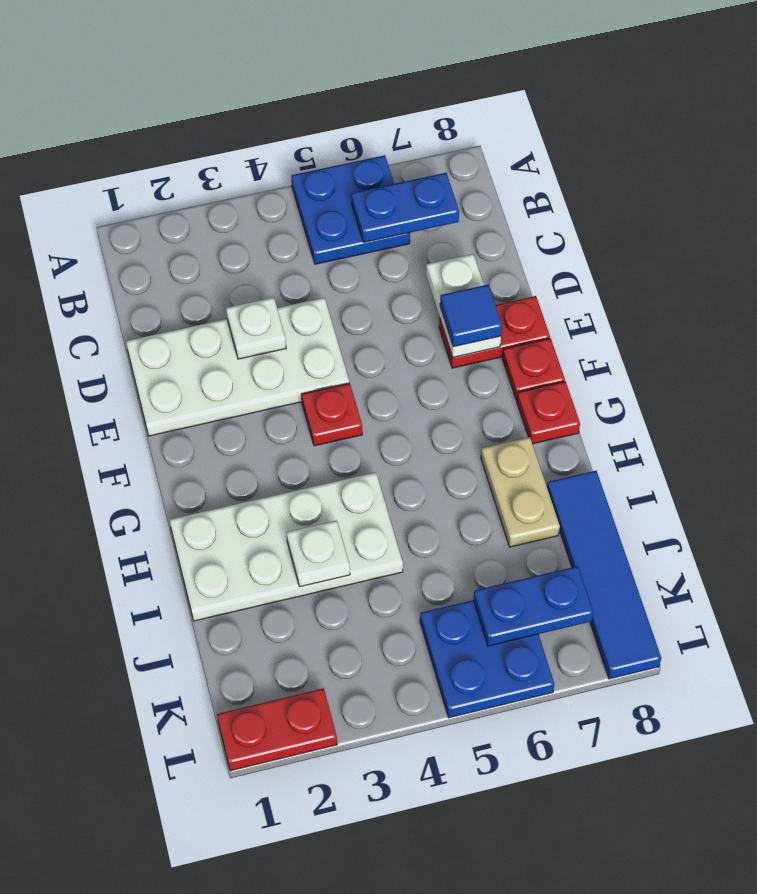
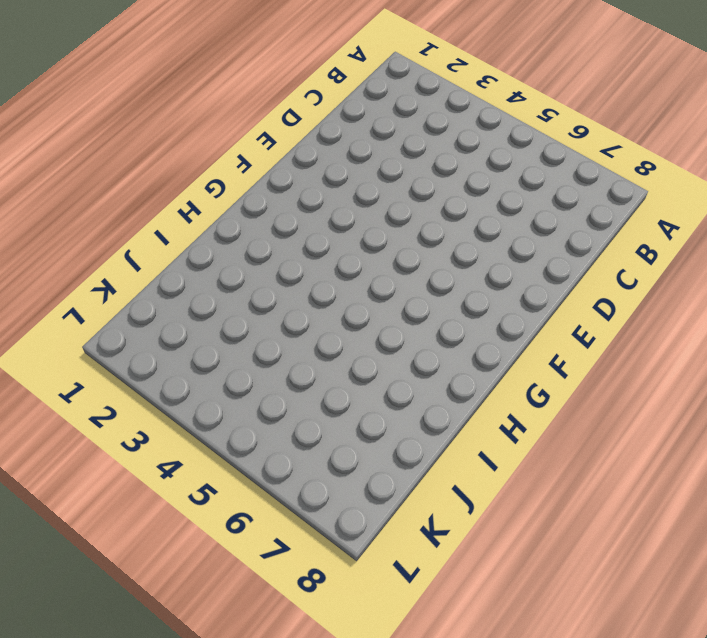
none -> blue plate A5:B6 level 1
none -> white plate D1:E4 level 1
none -> red plate E7:E8 level 1

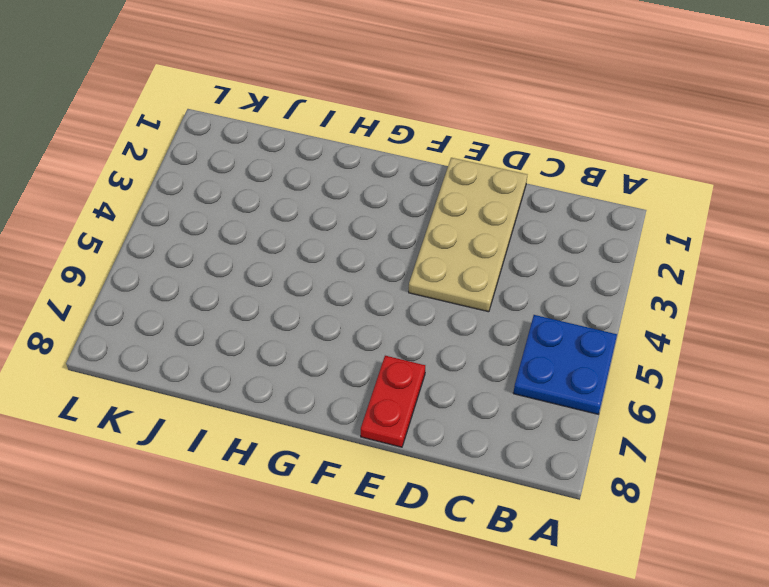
tan plate D1:E4 level 1 -> white plate D1:E4 level 1
none -> red plate F4 level 1
none -> red plate F8 level 1
none -> red plate G8 level 1

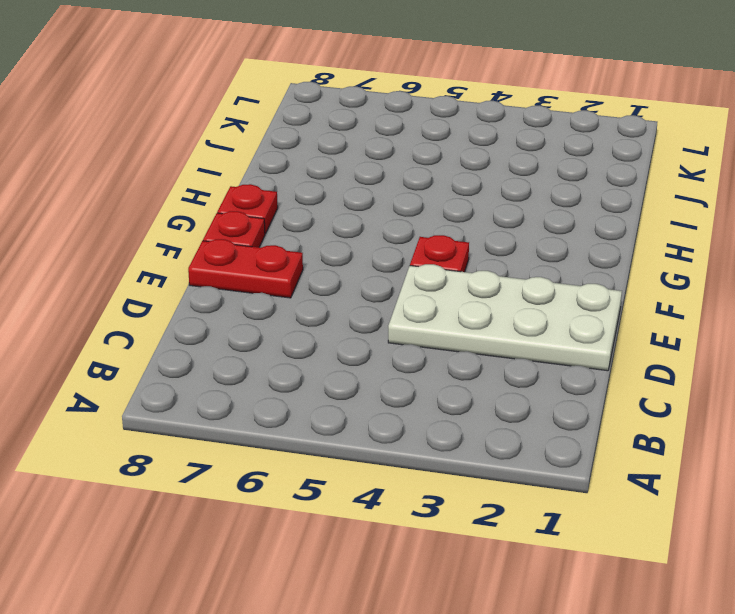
none -> blue plate A5:B6 level 1
none -> white plate H1:I4 level 1
none -> tan plate H7:I7 level 1

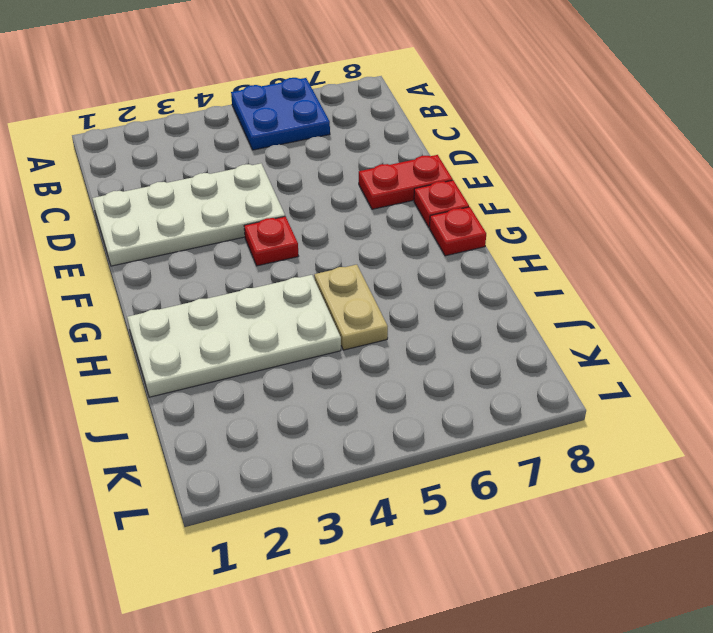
tan plate H5:I5 level 1 -> tan plate H7:I7 level 1
none -> blue tile I8:L8 level 1
none -> blue plate K5:L6 level 1
none -> red plate L1:L2 level 1

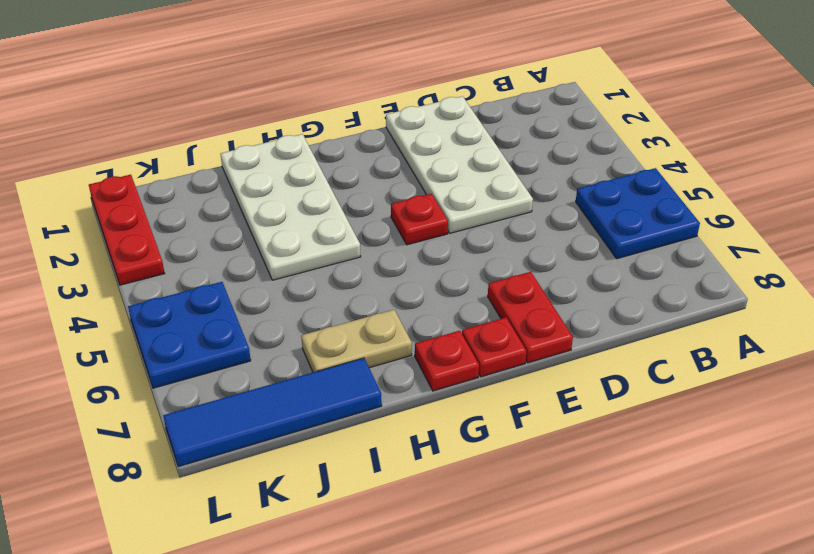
red plate L1:L3 level 1 -> red plate L1:L2 level 1
none -> blue plate B6:B7 level 2
none -> white plate D3 level 2
none -> white plate D7:E7 level 2

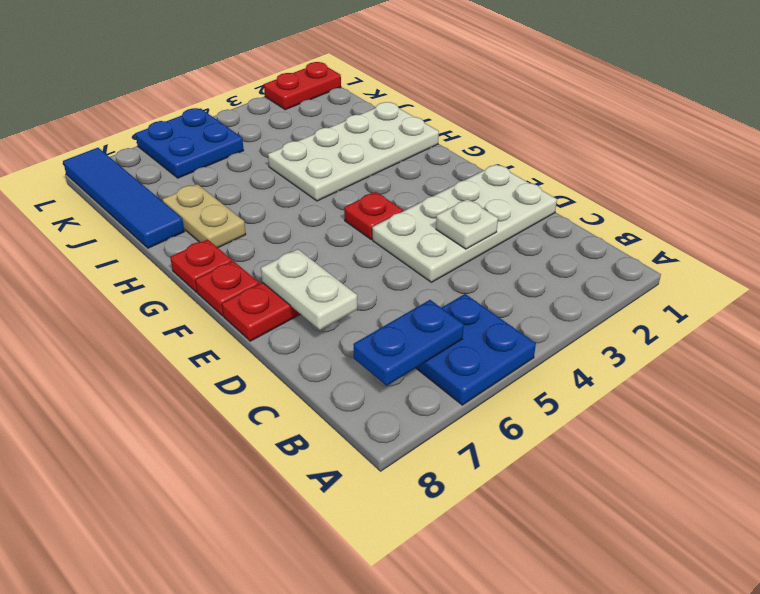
none -> white plate I3 level 2
none -> blue plate K6:K7 level 2
none -> blue tile E7 level 3

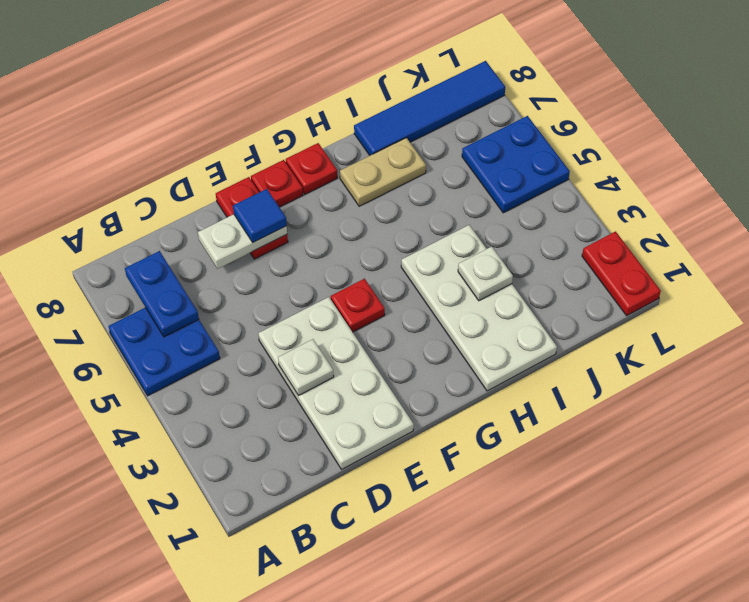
none -> blue plate K6:K7 level 2

